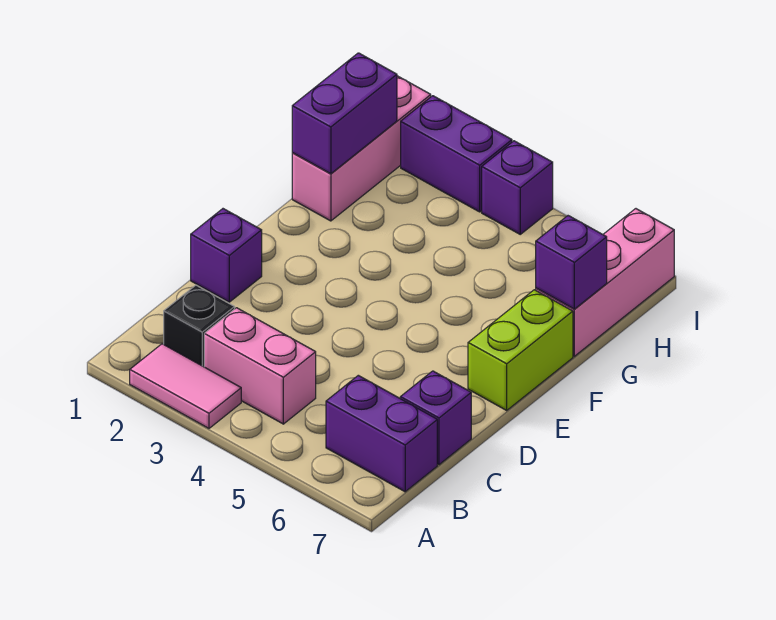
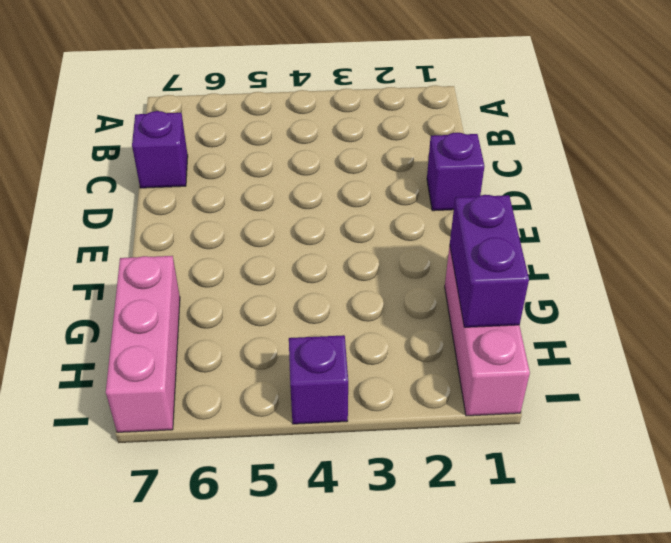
none -> pink tile A2:A3 level 1
none -> black brick B2 level 1
none -> pink brick B3:B4 level 1

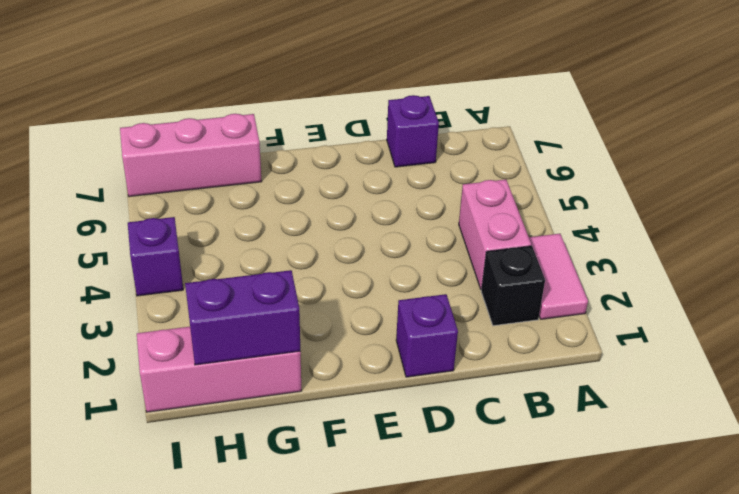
none -> purple brick B6:B7 level 1
none -> lime brick E7:F7 level 1
none -> purple brick I2:I3 level 1

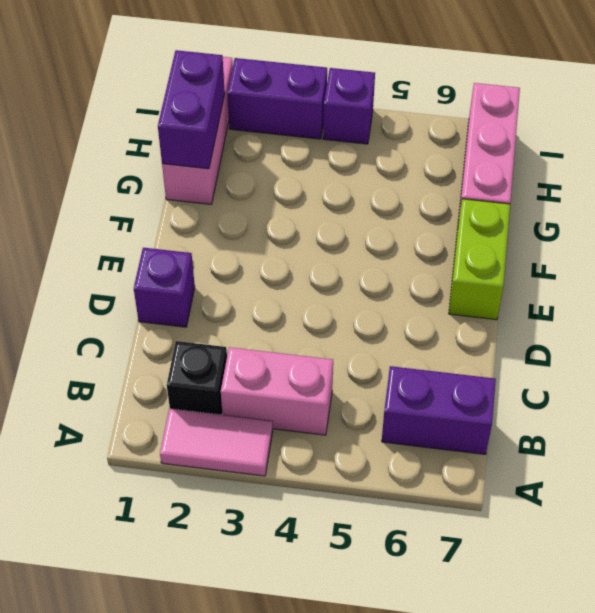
none -> purple brick C7 level 1
none -> purple brick G7 level 2

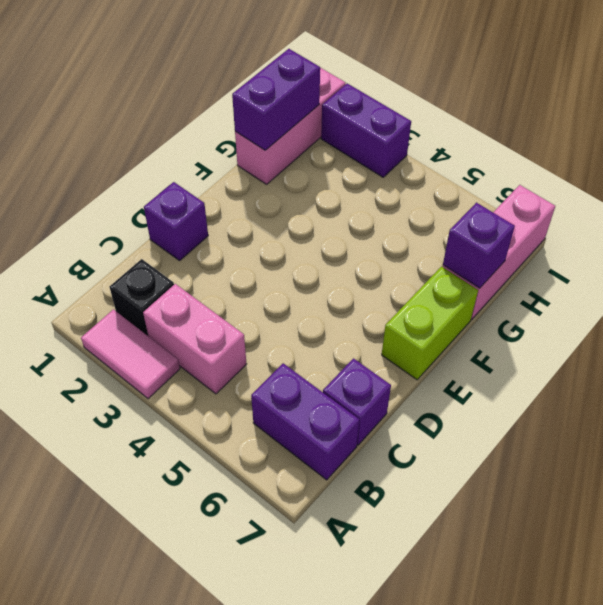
none -> purple brick I4 level 1

